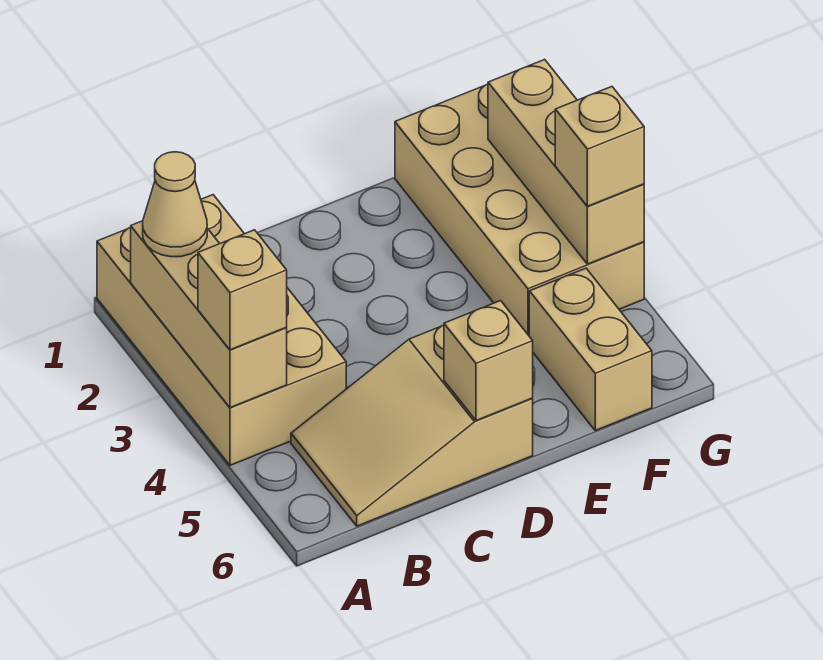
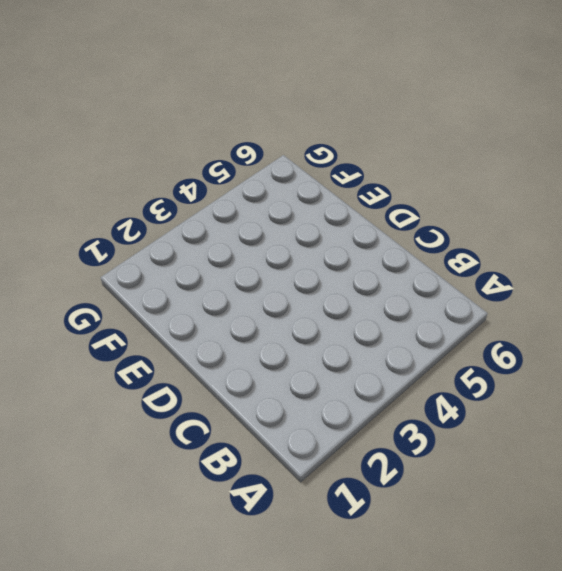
none -> tan brick A1:B4 level 1
none -> tan slope B5:D6 level 1 top D

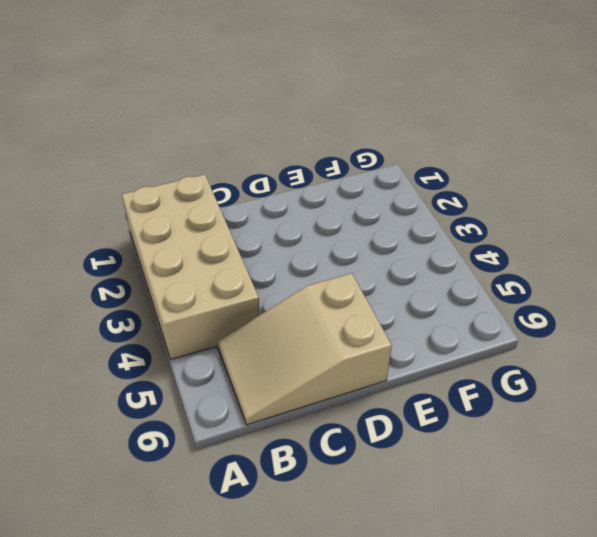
none -> tan brick F1:G4 level 1
none -> tan brick F5:F6 level 1

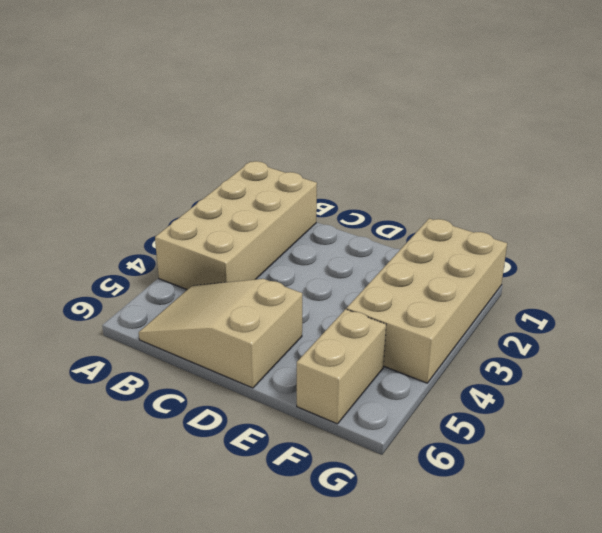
none -> tan brick A2:A4 level 2
none -> tan brick D6 level 2

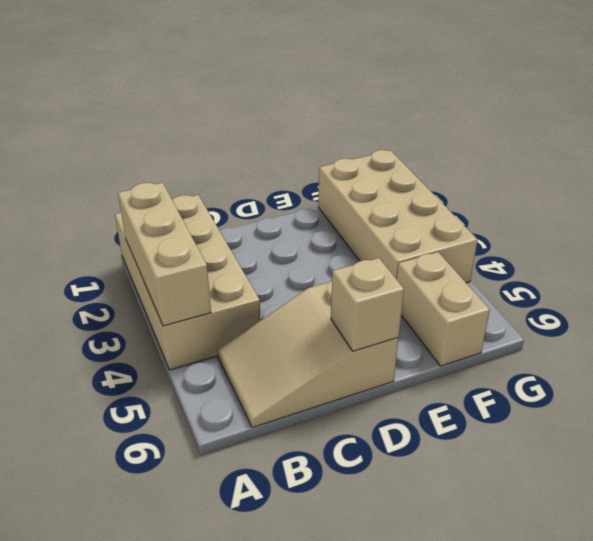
none -> tan brick G2:G4 level 2
none -> tan cone A2 level 3

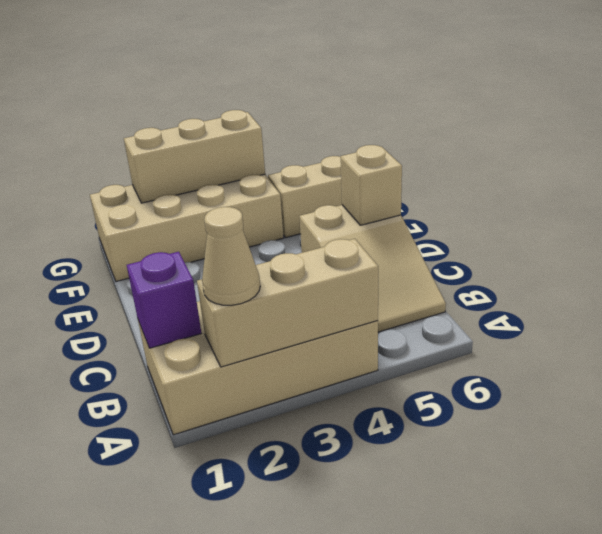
purple brick B1 level 2 -> none
none -> tan brick A4 level 3
none -> tan brick G4 level 3

